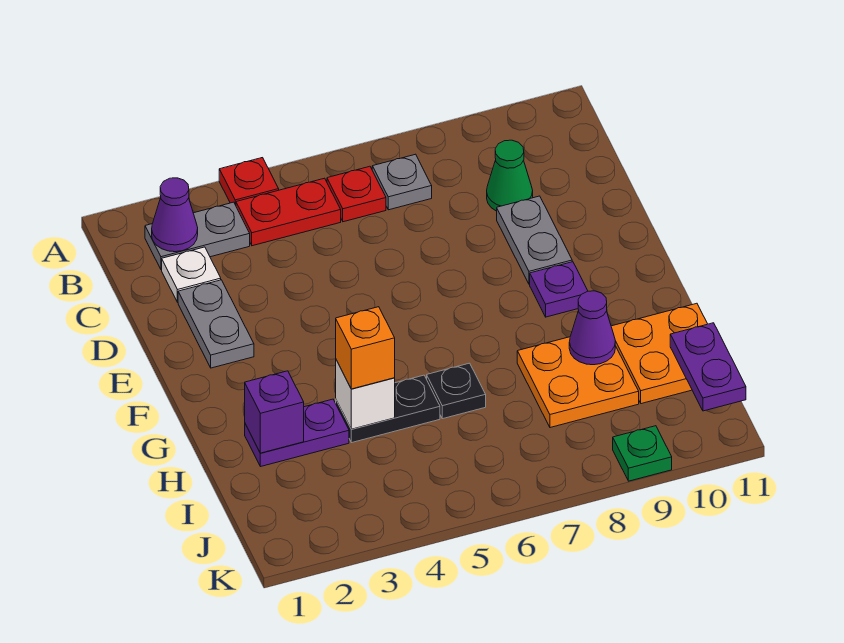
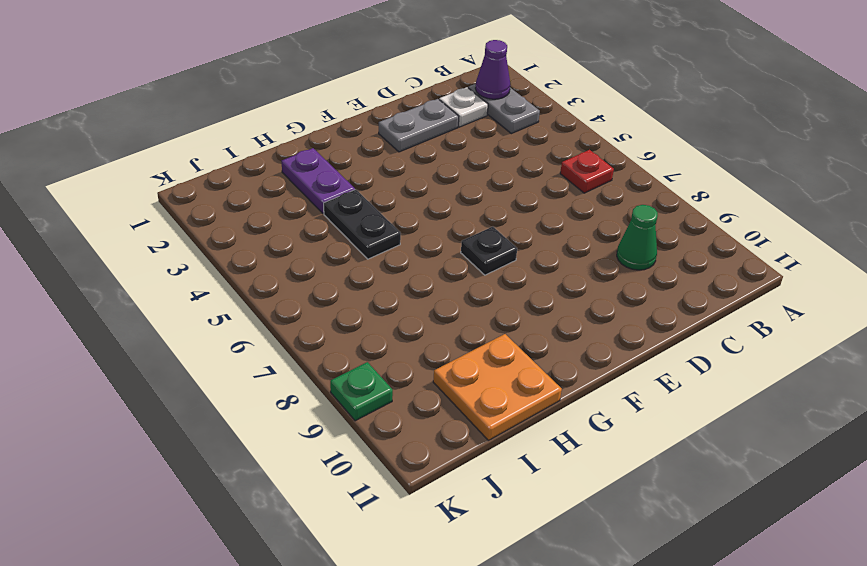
black plate F7 level 1 -> black plate H6 level 1
none -> red plate A4 level 1
none -> red plate B4:B5 level 1
none -> grey plate B7 level 1

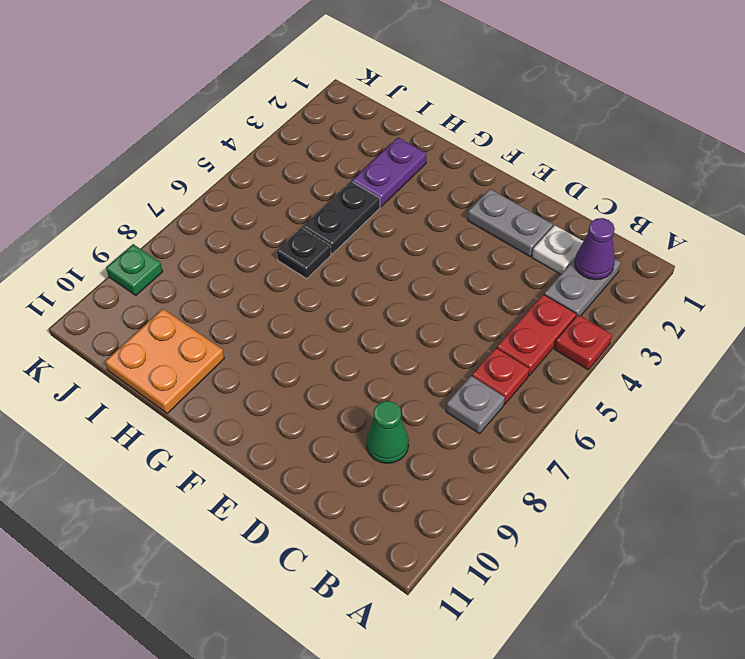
none -> grey plate D9:E9 level 1
none -> purple plate F9 level 1
none -> orange plate H8:I9 level 1

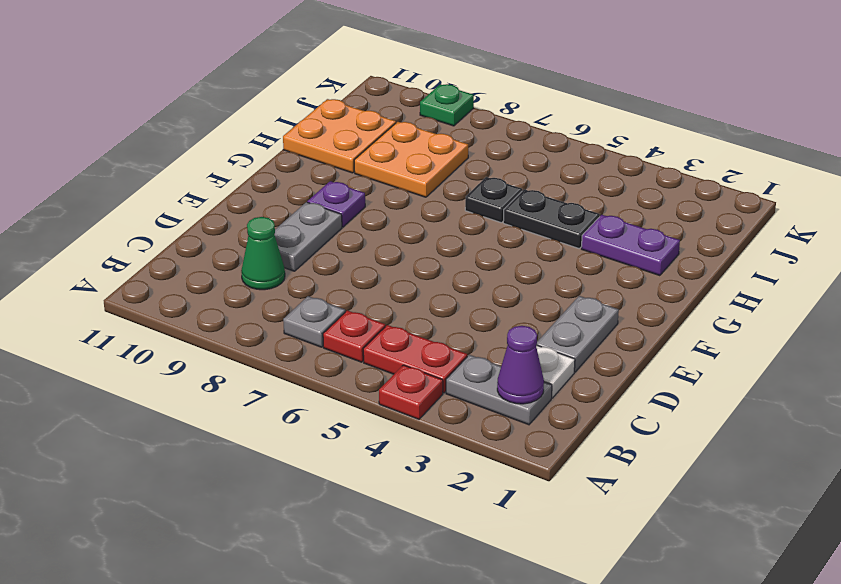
none -> purple brick H2 level 2
none -> white brick H4 level 2
none -> purple cone H9 level 2

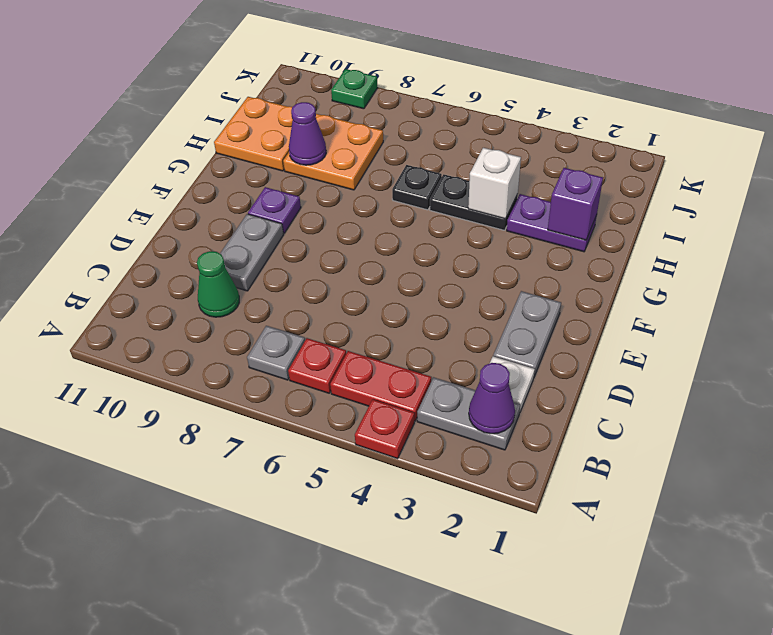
none -> purple plate I11:J11 level 2
none -> orange brick H4 level 3

